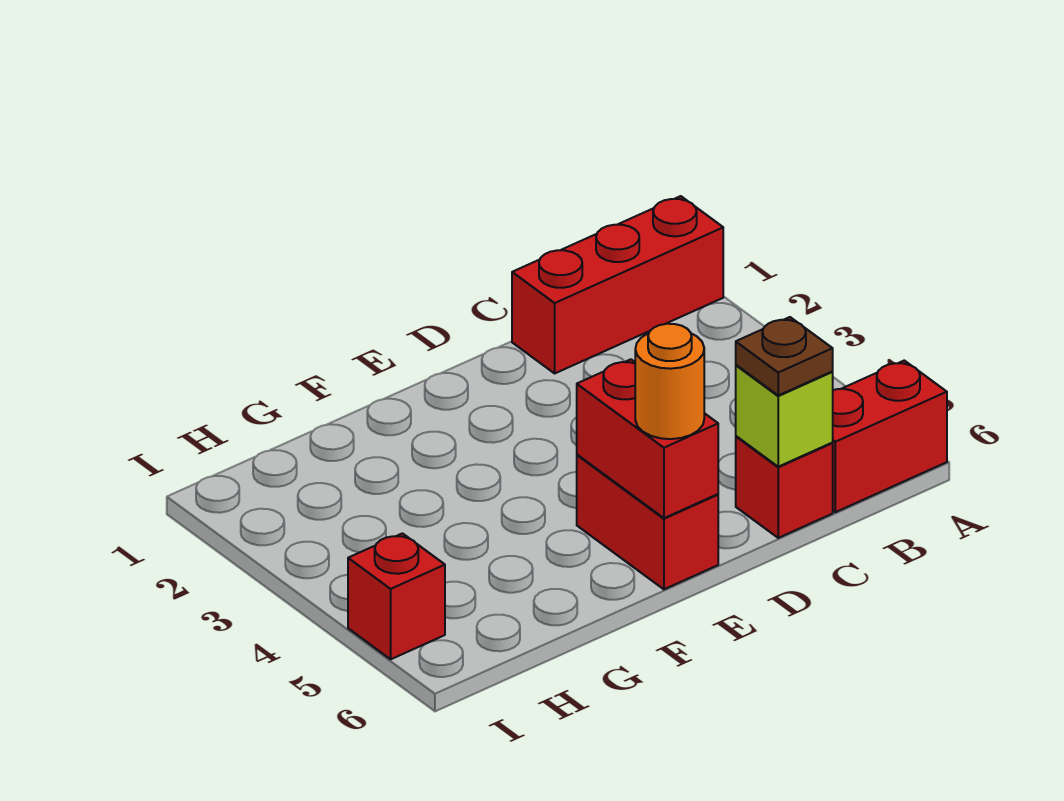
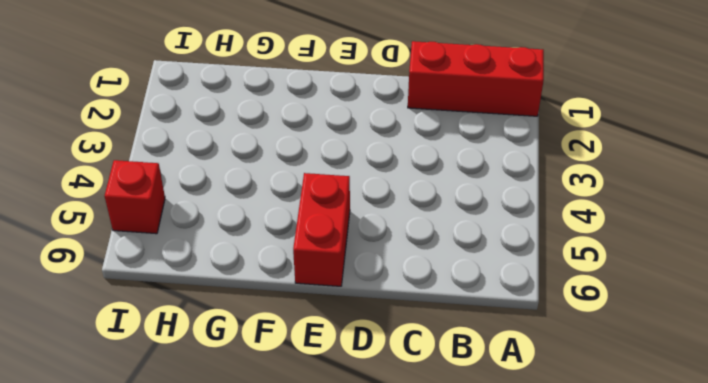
none -> red brick A6:B6 level 1
none -> red brick C6 level 1

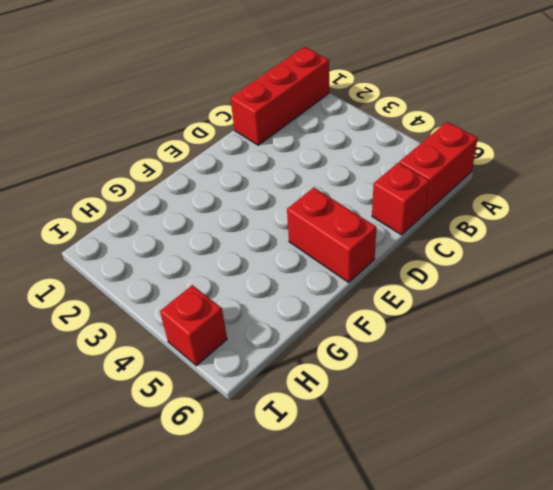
none -> lime brick C6 level 2
none -> red brick E5:E6 level 2

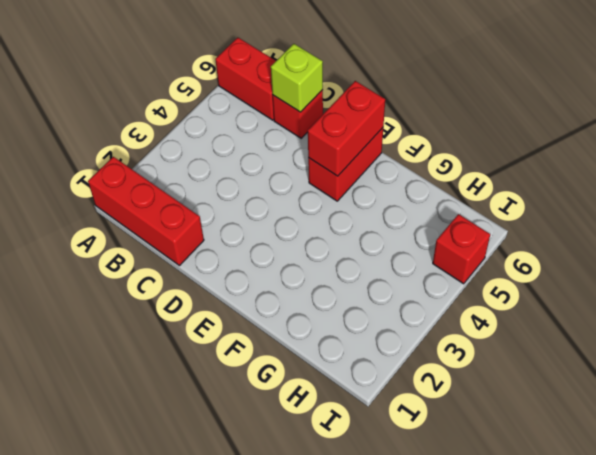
none -> brown plate C6 level 3
none -> orange round brick E6 level 3

